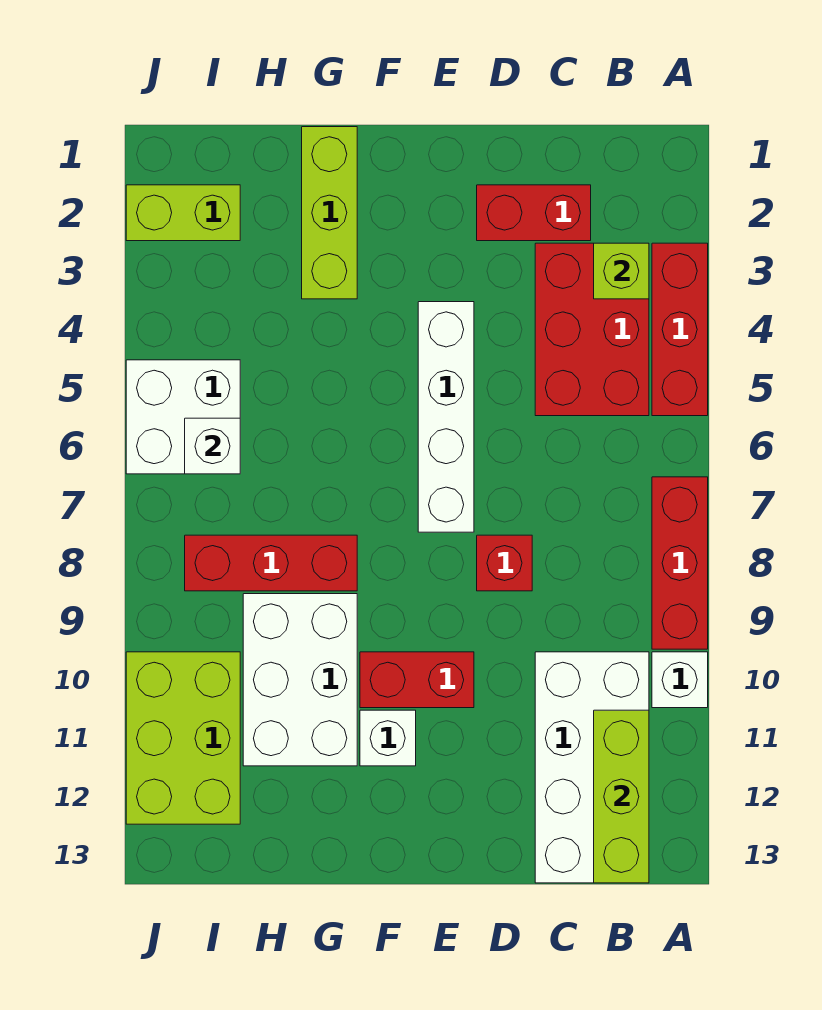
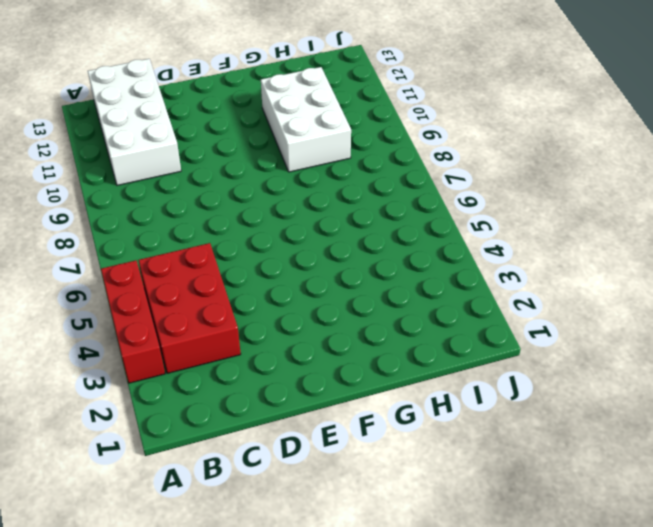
none -> red brick A7:A9 level 1
none -> white brick A10 level 1
none -> red brick C2:D2 level 1

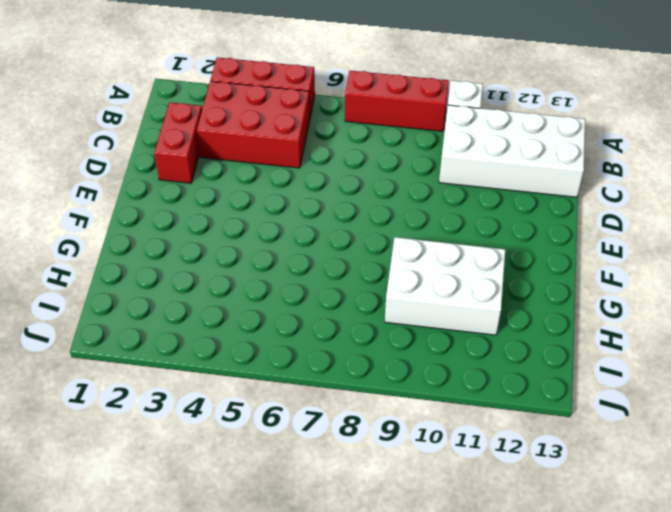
none -> red brick D8 level 1
none -> white brick E4:E7 level 1
none -> red brick E10:F10 level 1

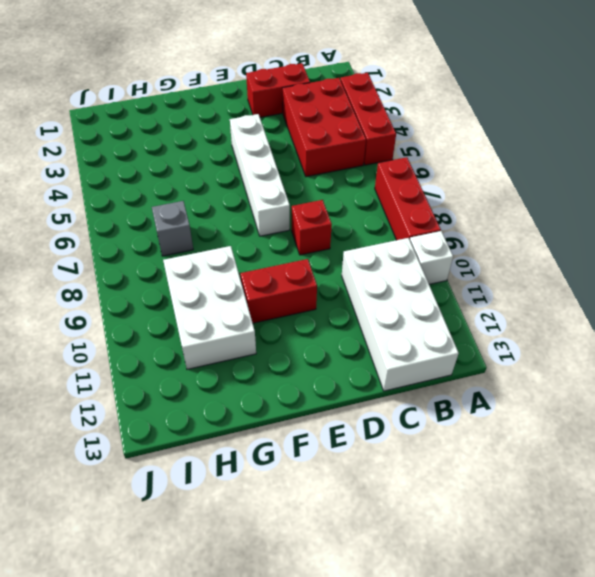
grey brick H7 level 1 -> none
none -> white brick F11 level 1
none -> lime brick G1:G3 level 1
none -> red brick G8:I8 level 1

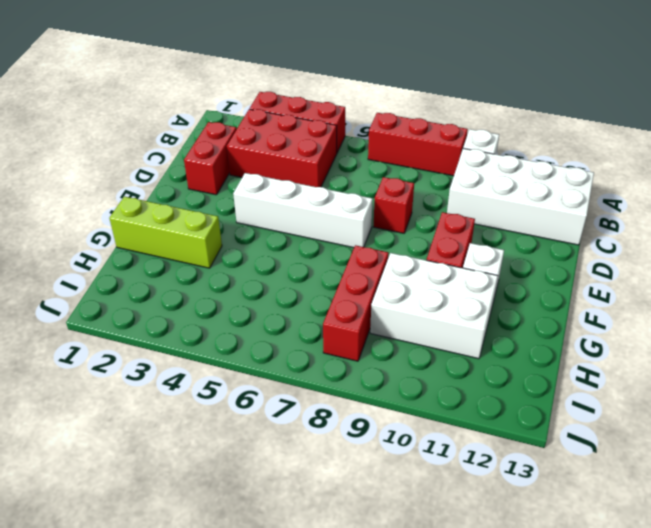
none -> lime brick I2:J2 level 1
none -> white brick I5:J6 level 1
none -> lime brick I10:J12 level 1

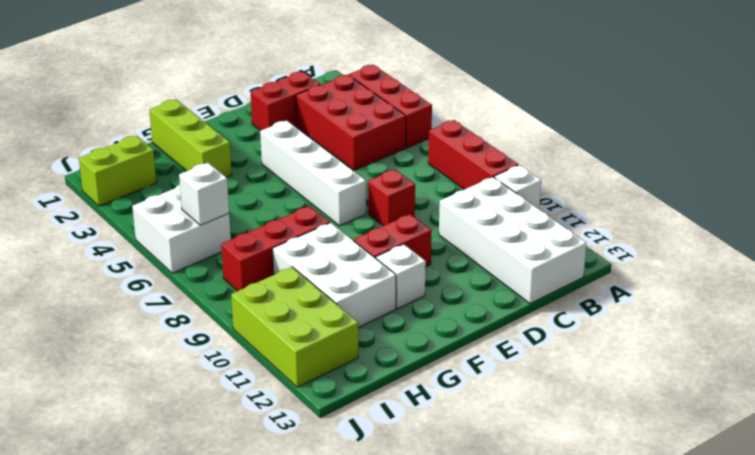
none -> lime brick B3 level 2
none -> lime brick B11:B13 level 2

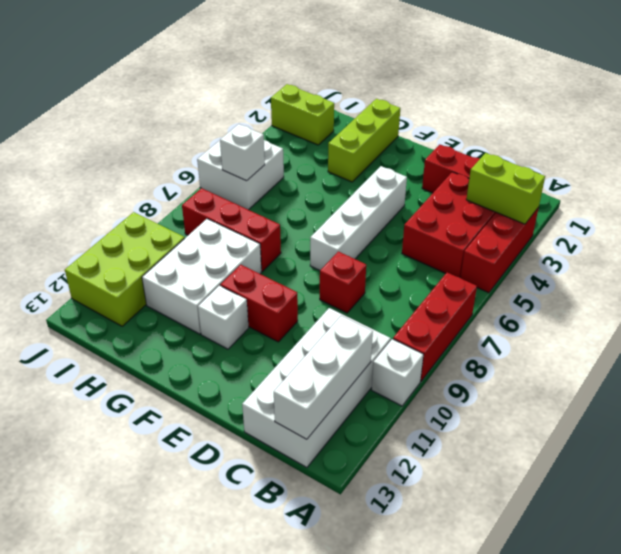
lime brick A3:B3 level 2 -> lime brick B3 level 2
white brick B11:B13 level 2 -> lime brick B11:B13 level 2

